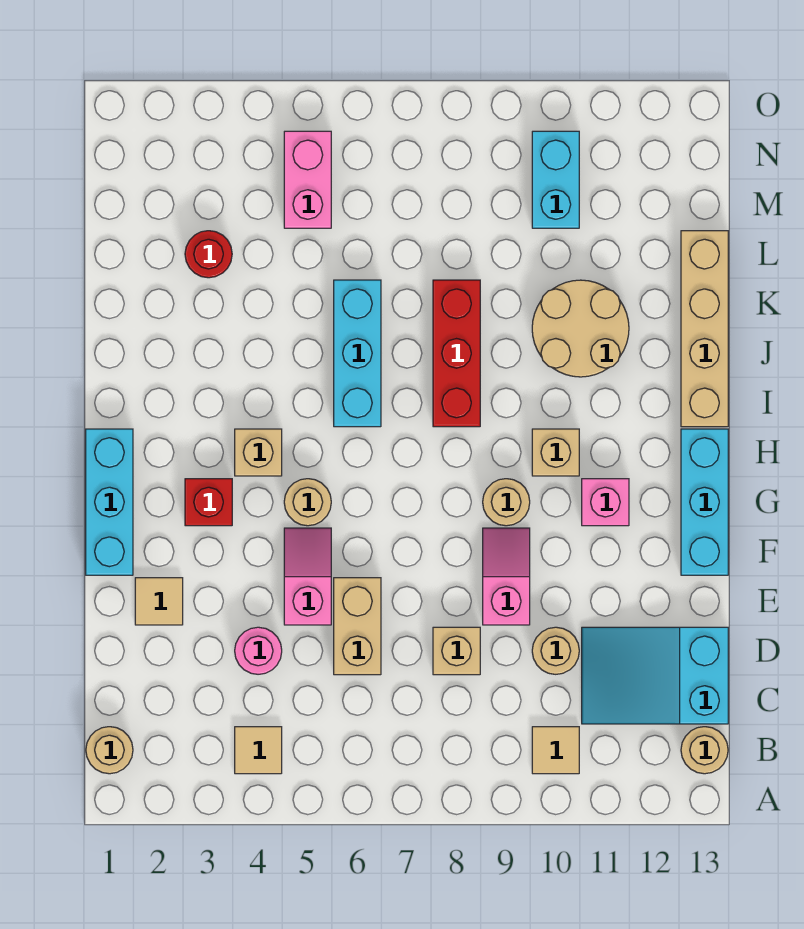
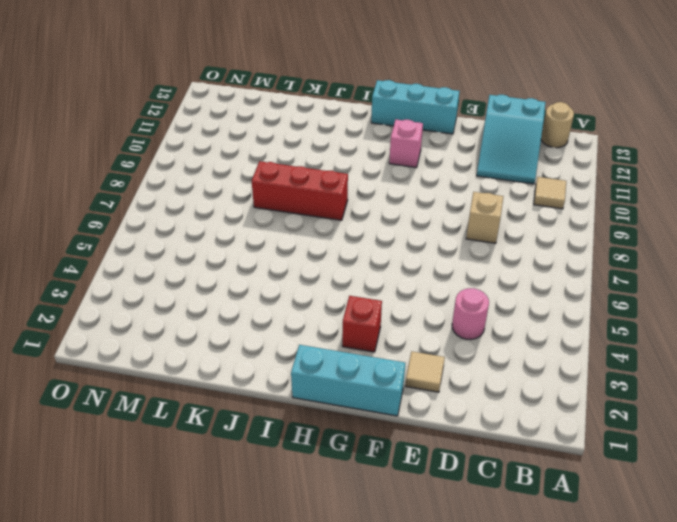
none -> tan round brick B1 level 1
none -> tan tile B4 level 1
none -> tan brick D6:E6 level 1

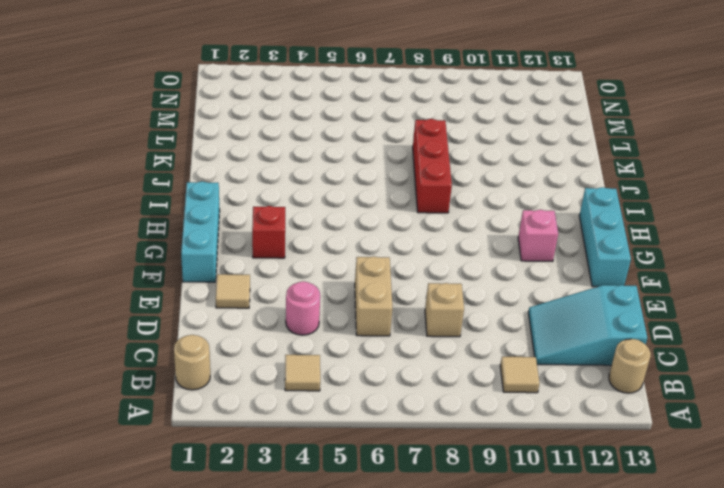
none -> tan round brick D10 level 1
none -> pink slope E5:F5 level 1 top E
none -> pink slope E9:F9 level 1 top E

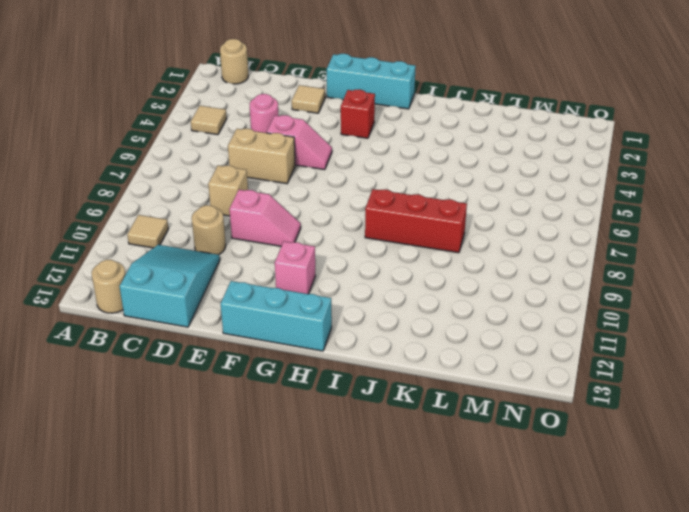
none -> tan round brick G5 level 1
none -> tan round brick G9 level 1
none -> tan brick H4 level 1

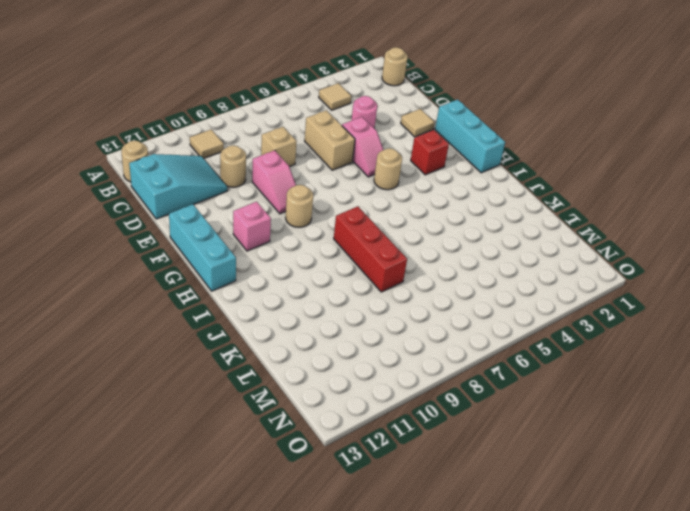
none -> tan brick H4 level 1
none -> tan brick H10 level 1
none -> cyan brick I6:K6 level 1

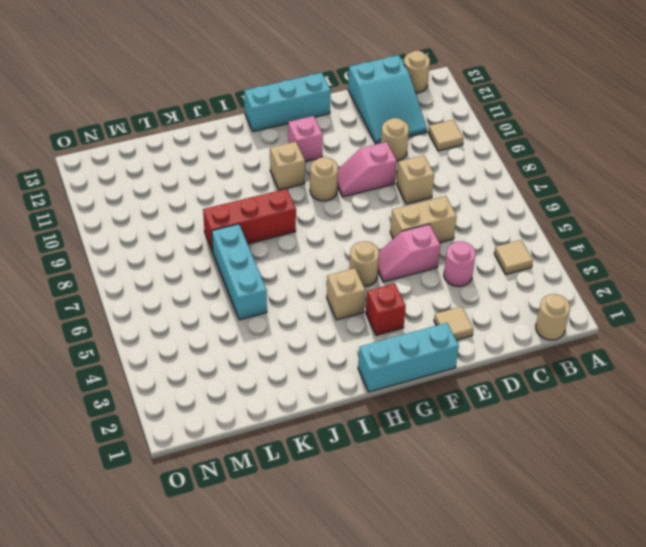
cyan brick K5:K7 level 1 -> cyan brick I6:K6 level 1
none -> tan brick I13:L13 level 1
none -> tan round brick J10:K11 level 1
none -> red round brick L3 level 1

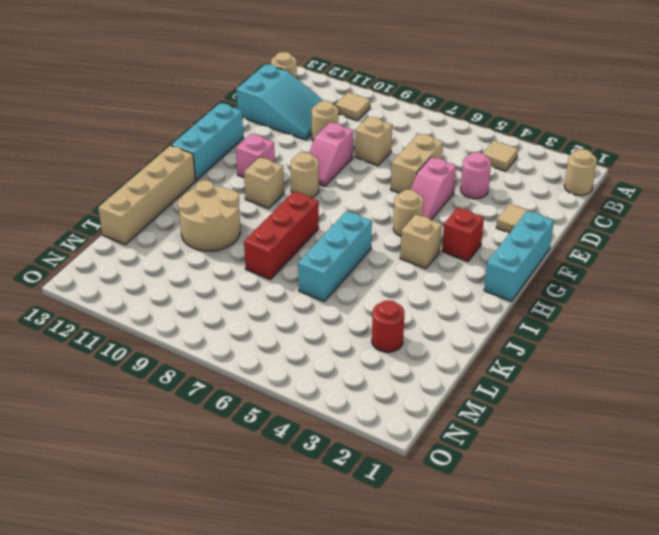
none -> pink brick M5:N5 level 1
none -> cyan brick M10:N10 level 1

